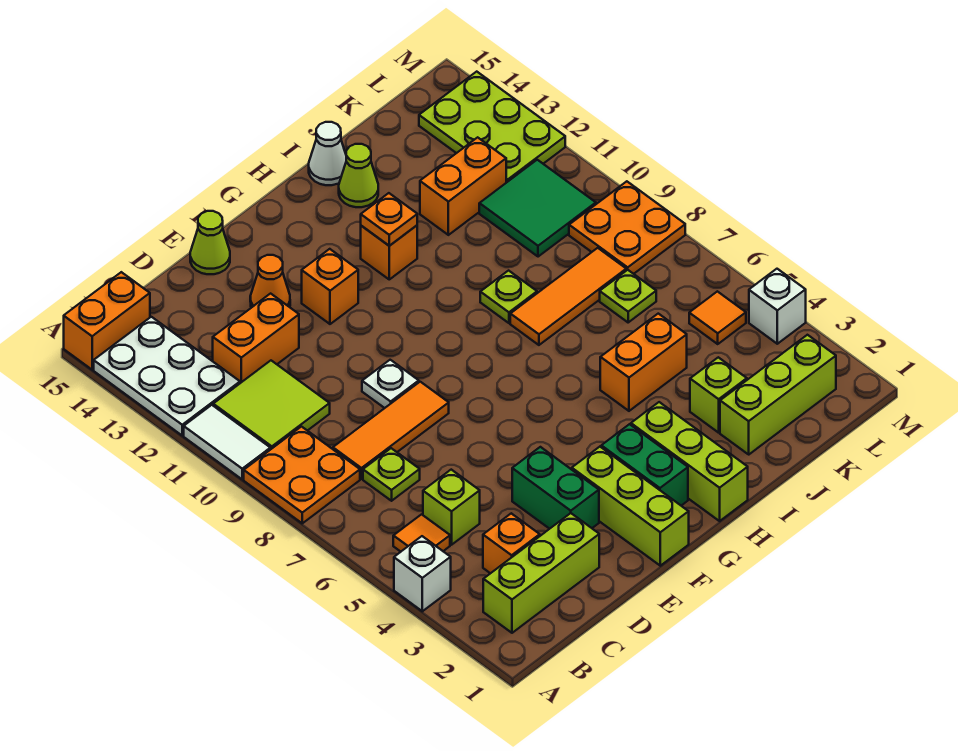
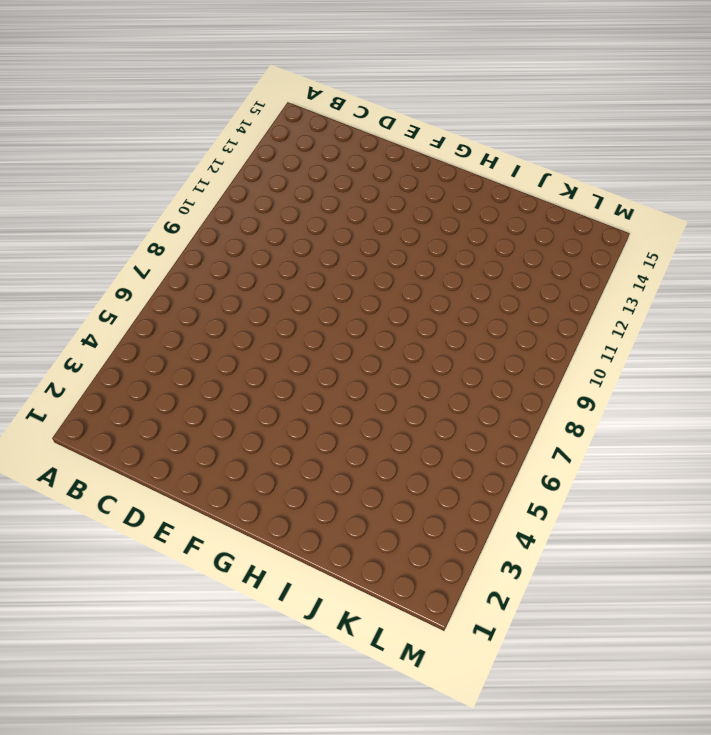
none -> white brick A4 level 1
none -> orange plate A8:B9 level 1
none -> white tile A10:A11 level 1
none -> white plate A12:B14 level 1

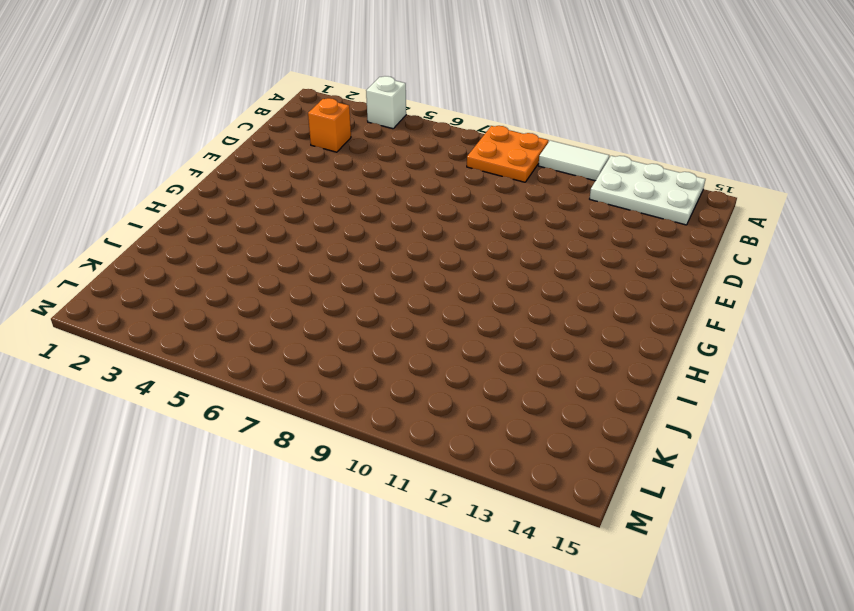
none -> orange brick A15:B15 level 1
none -> lime brick B2:D2 level 1
none -> orange tile B5 level 1
none -> lime tile B10:C11 level 1

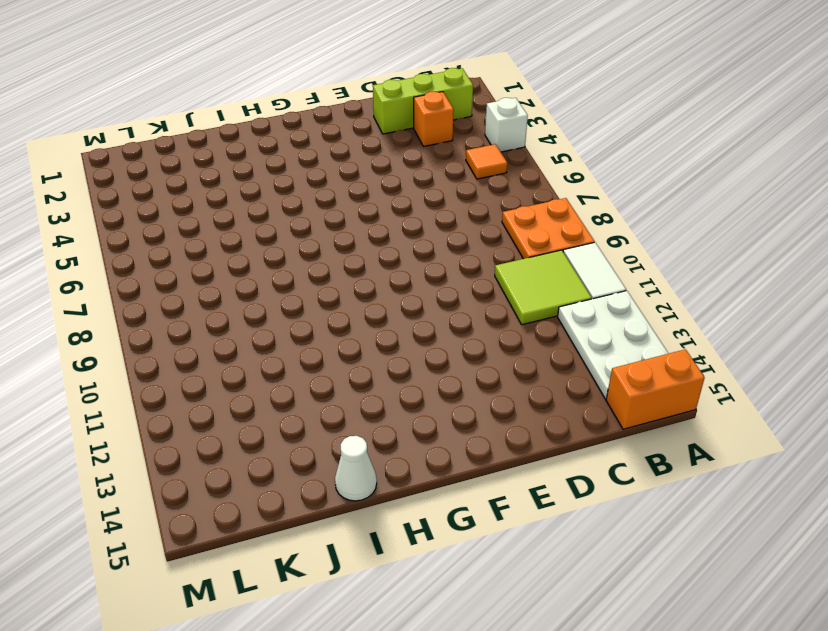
none -> lime brick C5 level 1
none -> lime plate C7 level 1
none -> orange tile C8:E8 level 1
none -> orange brick C12:D12 level 1

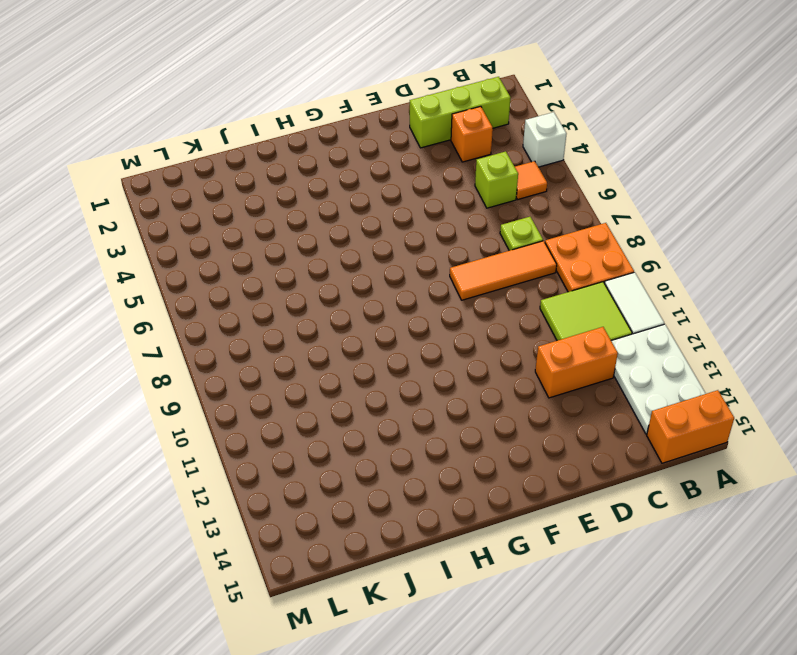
none -> green brick E3:E4 level 1
none -> white plate E9 level 1
none -> orange cone E13 level 1
none -> lime cone E15 level 1

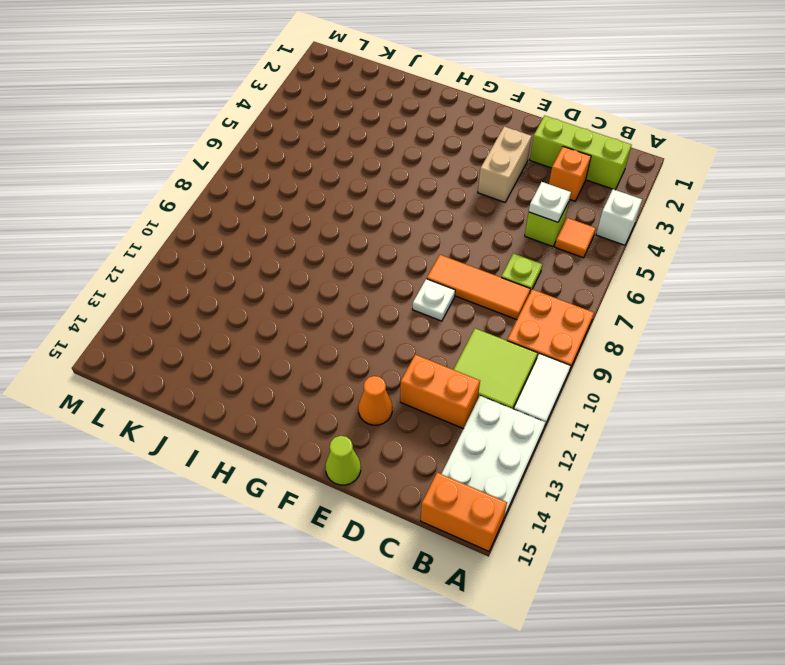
white plate C5 level 2 -> none
tan brick E3:E4 level 1 -> green brick E3:E4 level 1
none -> lime brick F1:F3 level 1
none -> orange brick F12 level 1
none -> green brick G2:G3 level 1
none -> lime brick H1:H3 level 1

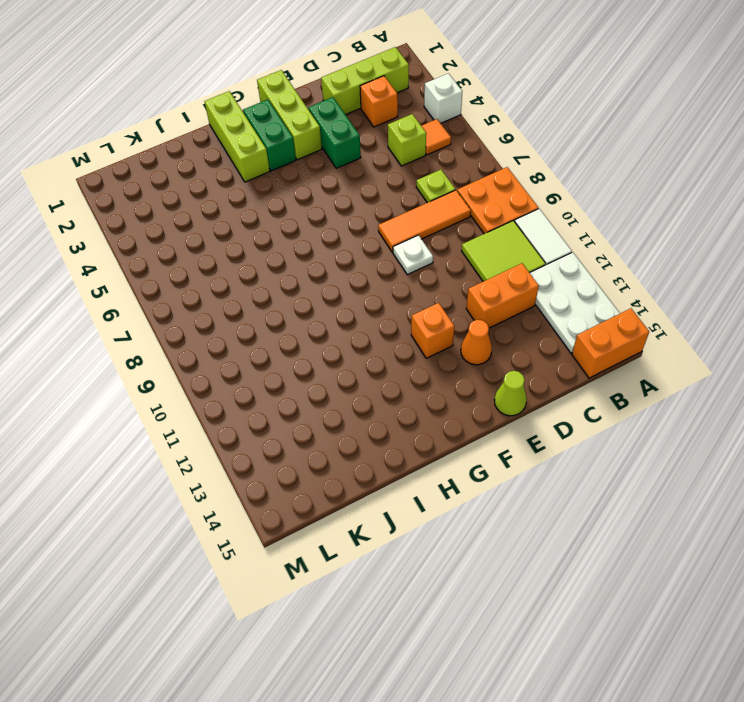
none -> orange brick H12 level 1
none -> orange brick I5:J5 level 1
none -> orange tile I8:K8 level 1
none -> lime plate I9 level 1

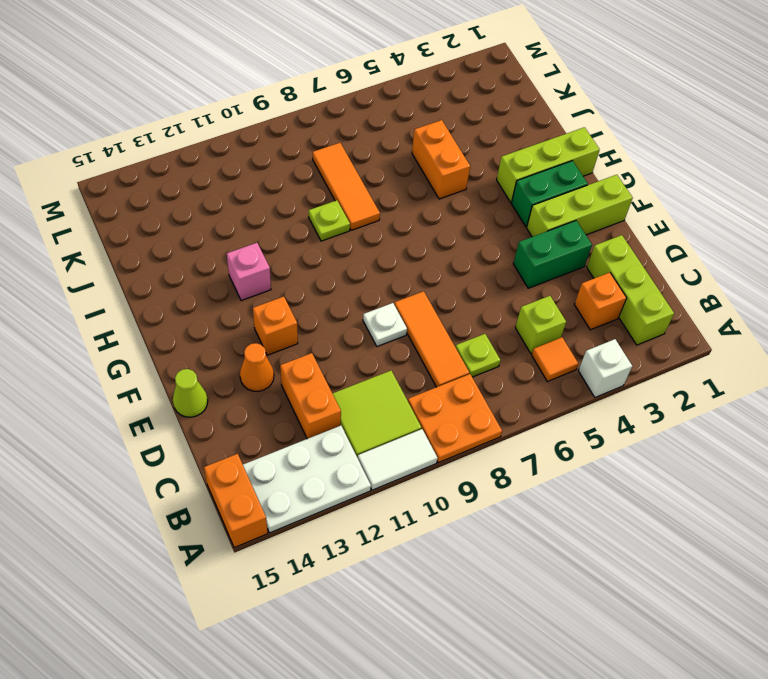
pink brick H12 level 1 -> orange brick H12 level 1
none -> lime cone I14 level 1
none -> white cone I15 level 1
none -> lime brick J2:L2 level 1
none -> lime brick J3 level 1

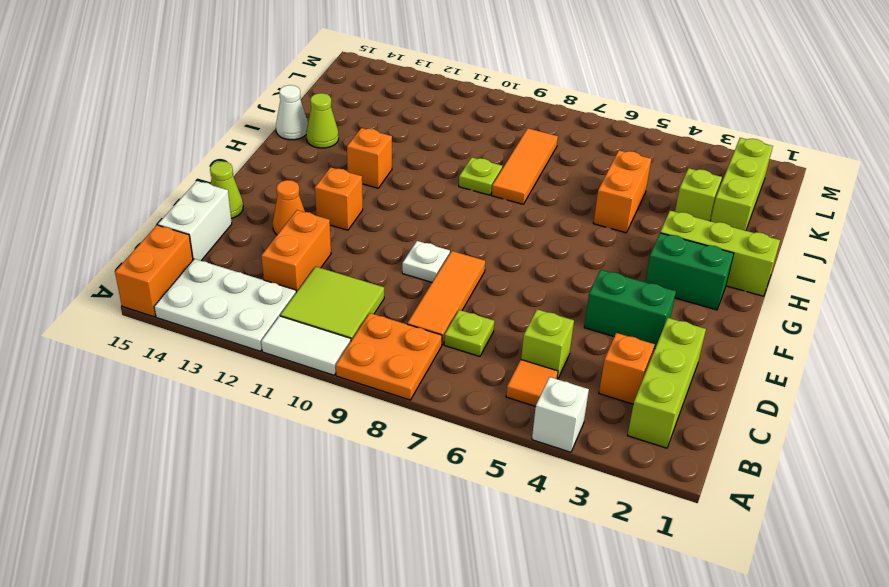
white brick C15:D15 level 1 -> none
none -> lime brick F1:F3 level 1
none -> orange brick J12:K12 level 1
none -> lime plate K7 level 1
none -> green tile K10:L11 level 1

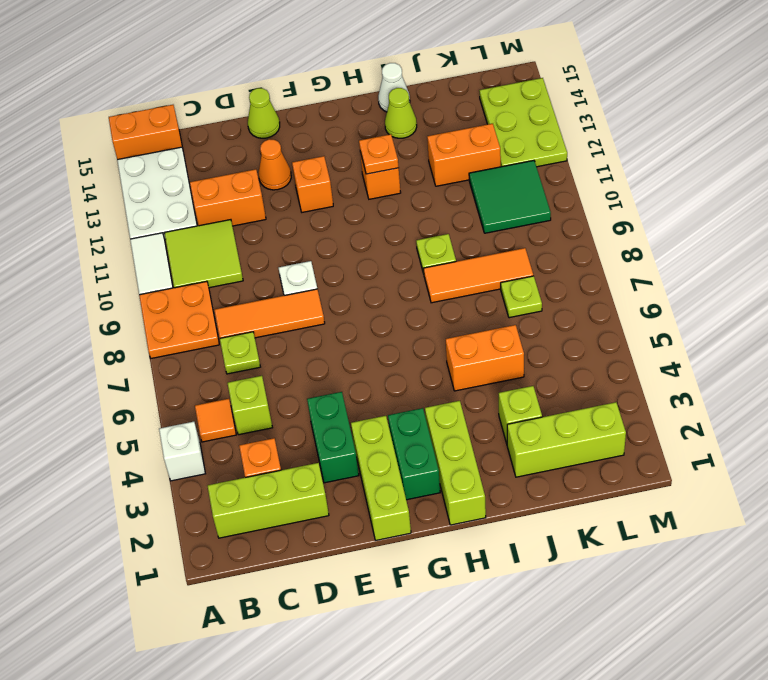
none -> orange tile L5 level 1
none -> orange plate L8:M9 level 1
none -> white brick M4 level 1

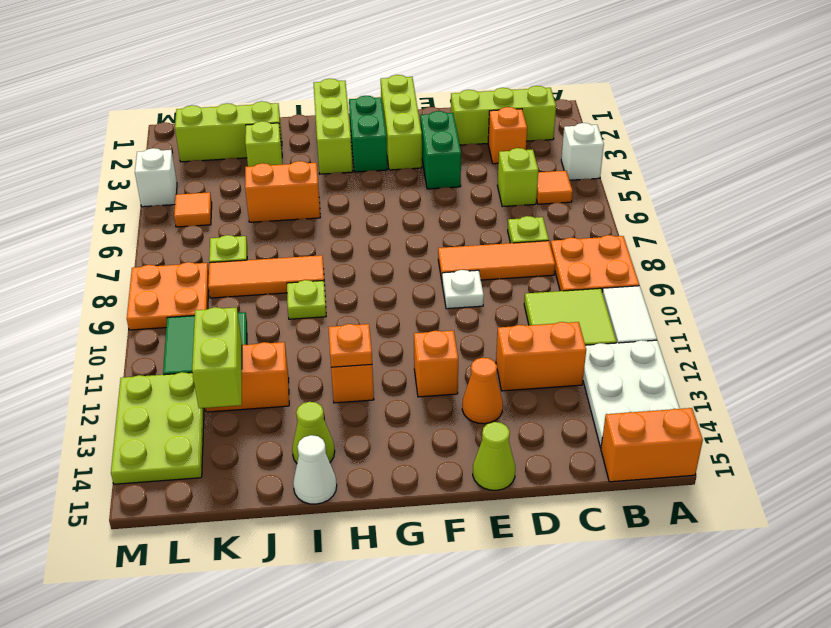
lime brick K12:K13 level 2 -> none

